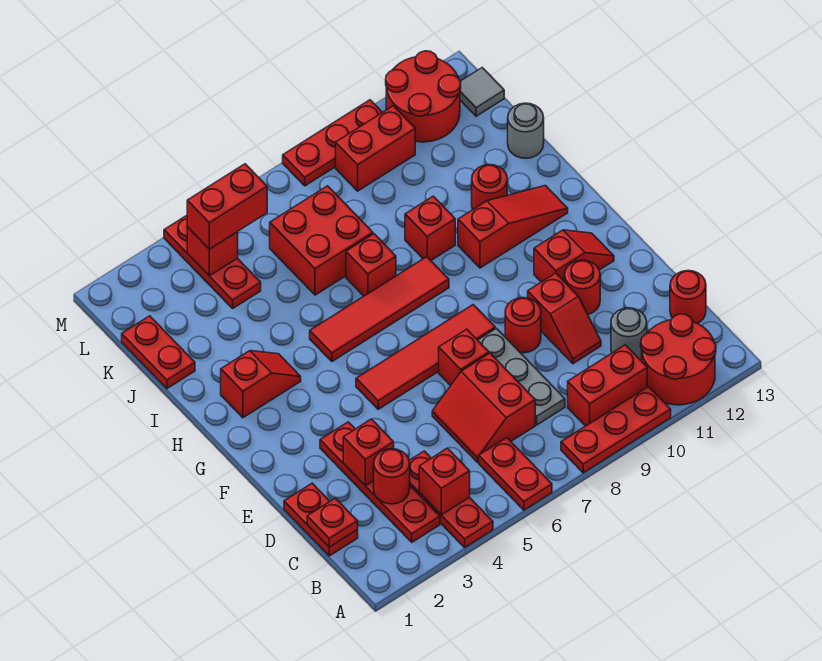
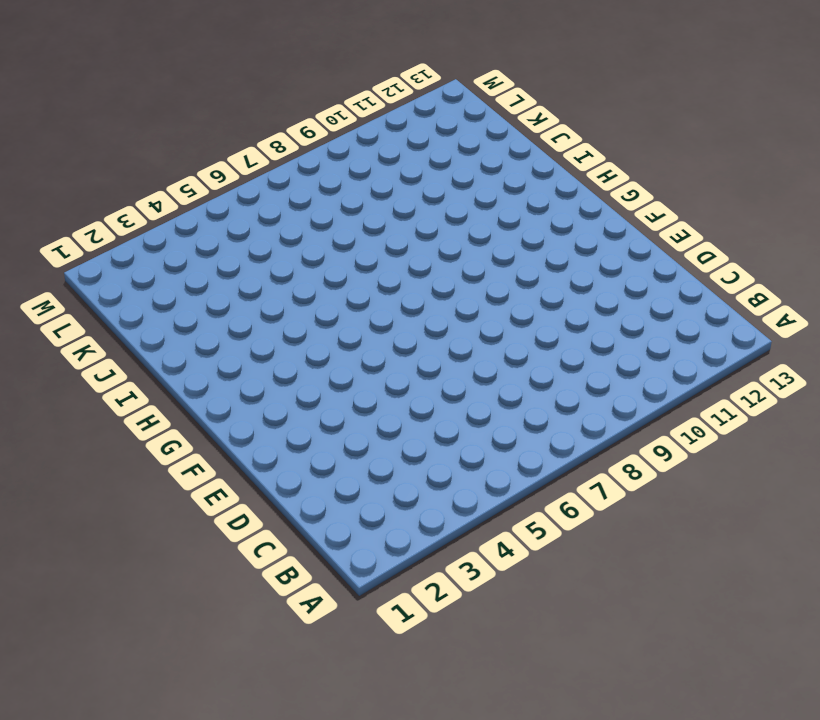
none -> red plate A4:C4 level 1
none -> red plate A6:B6 level 1
none -> red plate A8:A10 level 1
none -> red round brick A11:B12 level 1

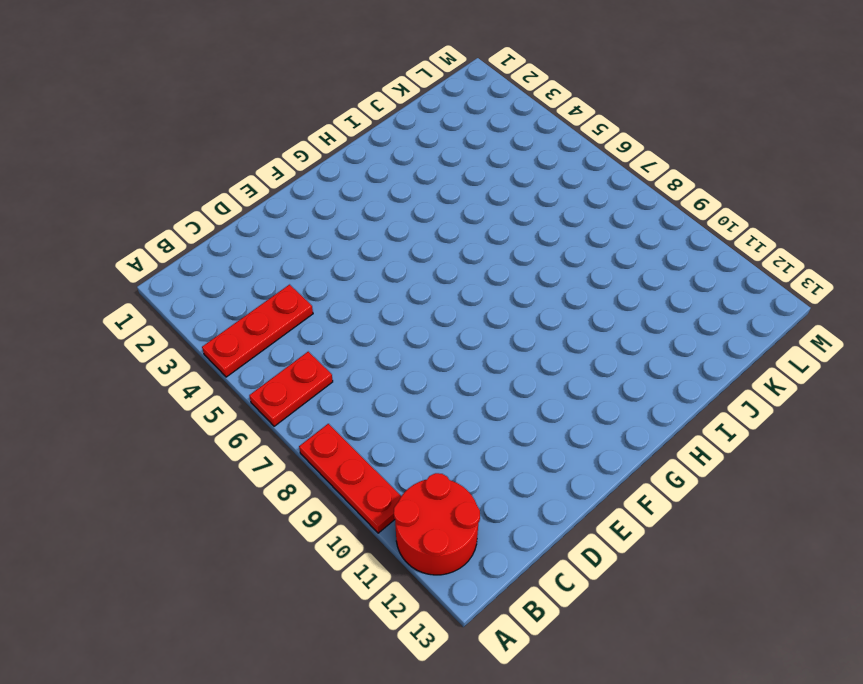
none -> red plate B3:E3 level 1
none -> red brick B9:B10 level 1
none -> red plate C1:D1 level 1
none -> red slope C6:D7 level 1 top 7

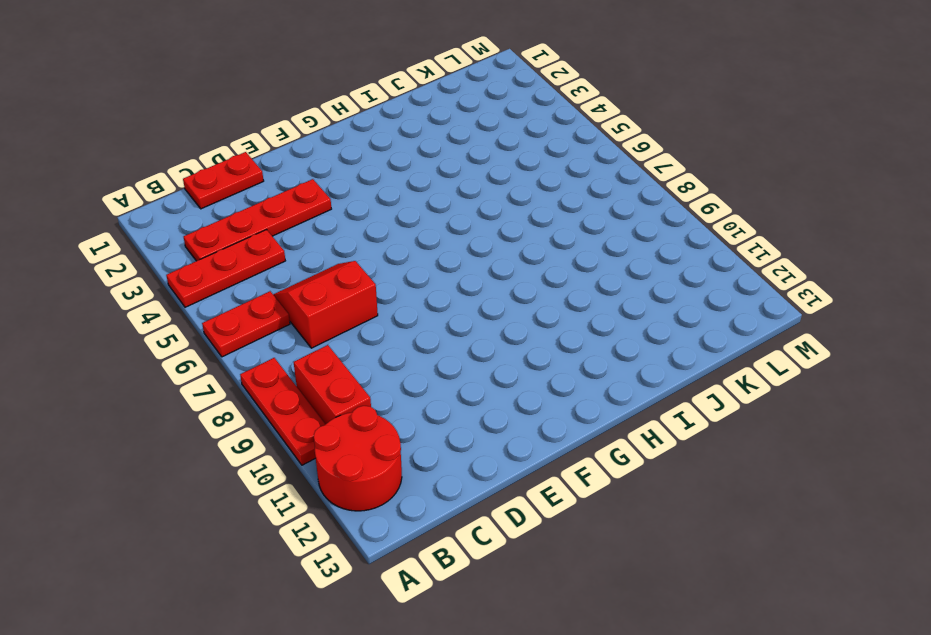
none -> grey plate C8:E8 level 1
none -> grey round brick C11 level 1
none -> red round brick C13 level 1
none -> red slope D10:E10 level 1 top E

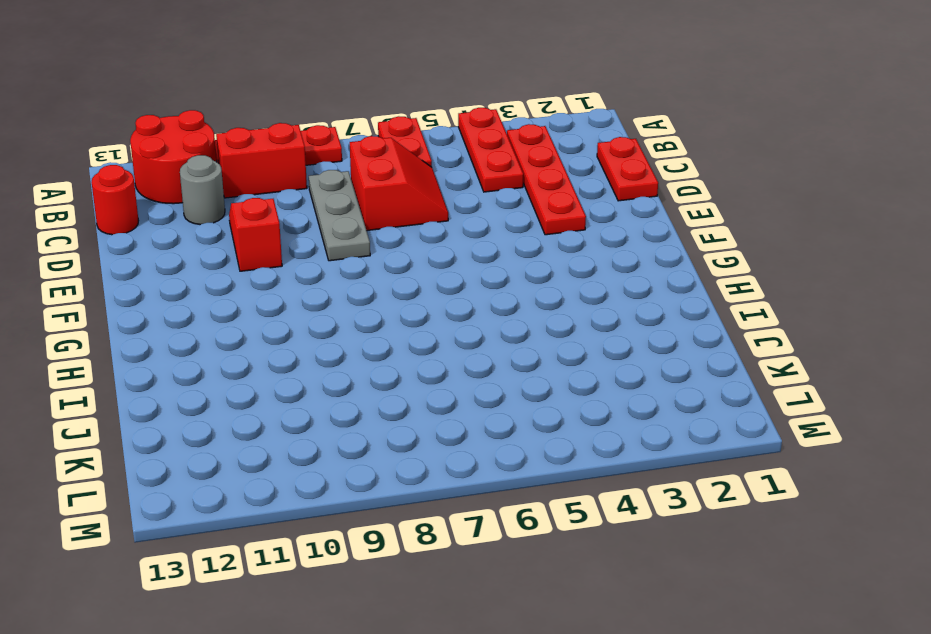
none -> red brick E7 level 1
none -> red round brick E9 level 1
none -> red round brick E11 level 1
none -> red tile F5:F8 level 1

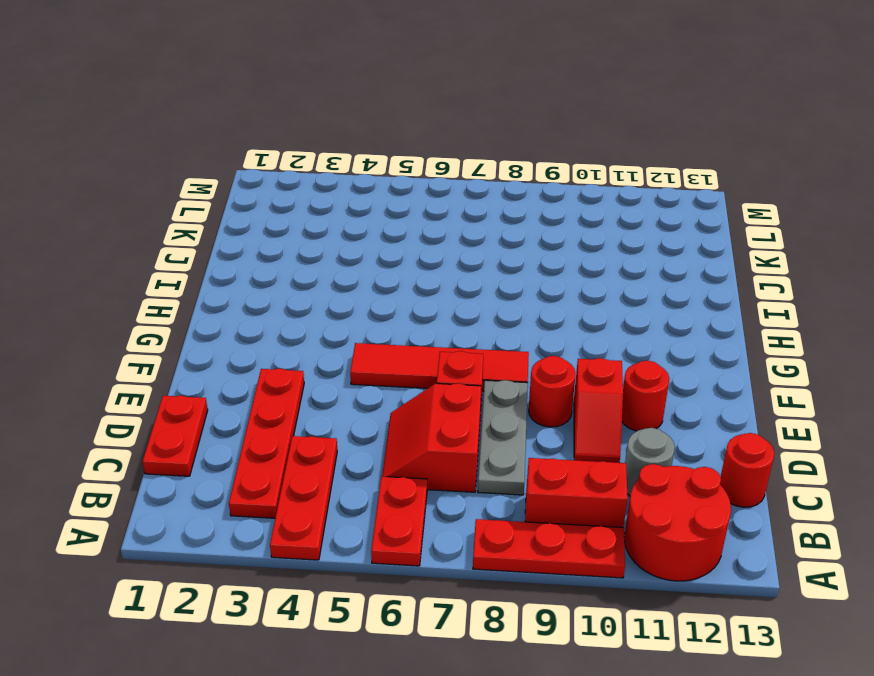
none -> red slope F11:F12 level 1 top 11
none -> red slope H2:H3 level 1 top 2
none -> red tile H5:H8 level 1
none -> red slope H10:H12 level 1 top 10

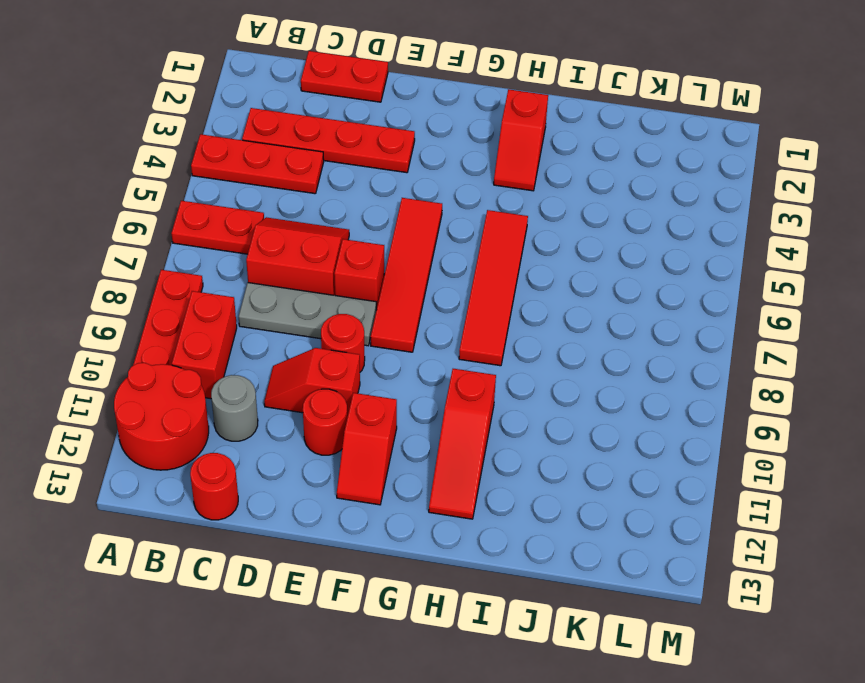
none -> red brick I7 level 1
none -> red brick I9 level 1
none -> red round brick I11 level 1
none -> red plate J1:K1 level 1

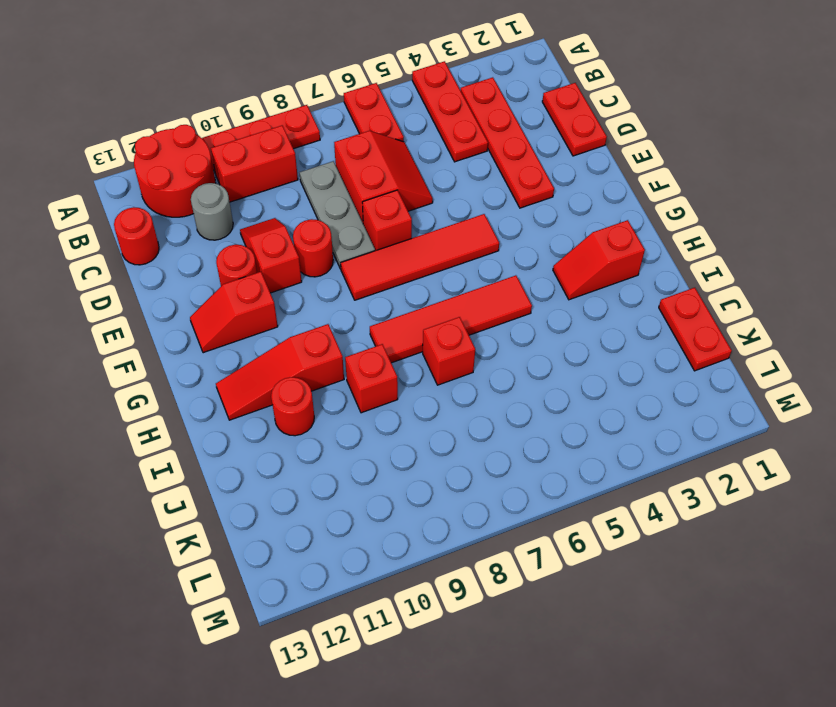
none -> red brick J6:K7 level 1
none -> grey round brick J13 level 1
none -> red plate K4:M4 level 1
none -> red brick L9:L10 level 1

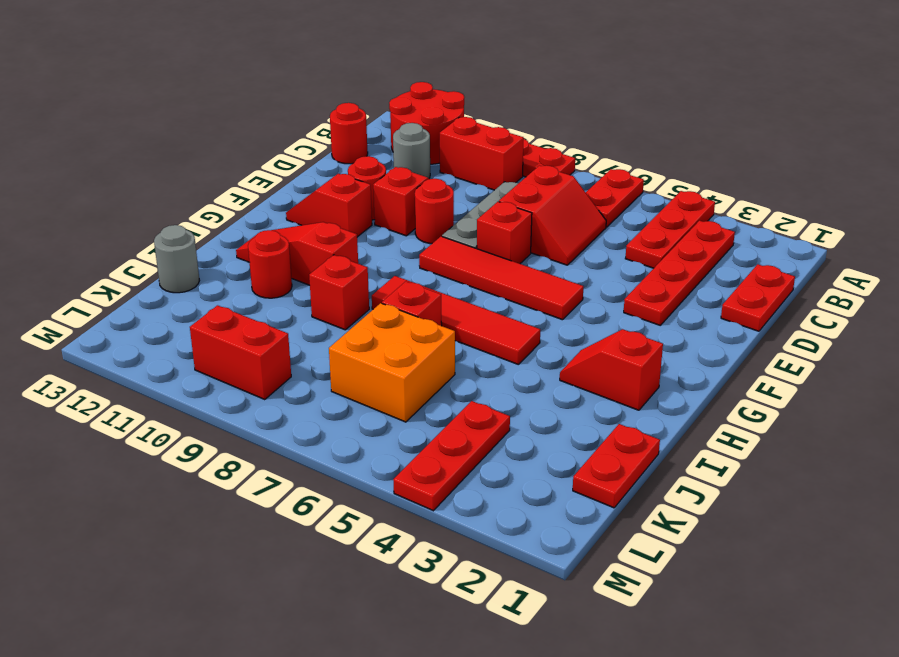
orange brick J6:K7 level 1 -> red brick J6:K7 level 1
none -> red round brick L11:M12 level 1
none -> grey tile L13 level 1
none -> red plate M8:M10 level 1
none -> red brick B4 level 2

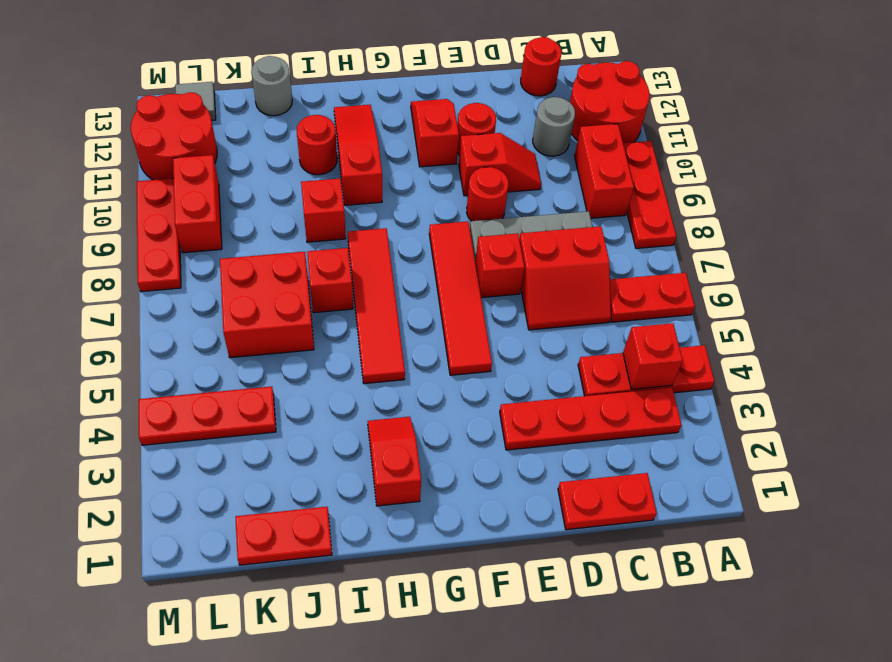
none -> red plate C1 level 2
none -> red round brick C3 level 2
none -> red brick D3 level 2
none -> red brick L4 level 2

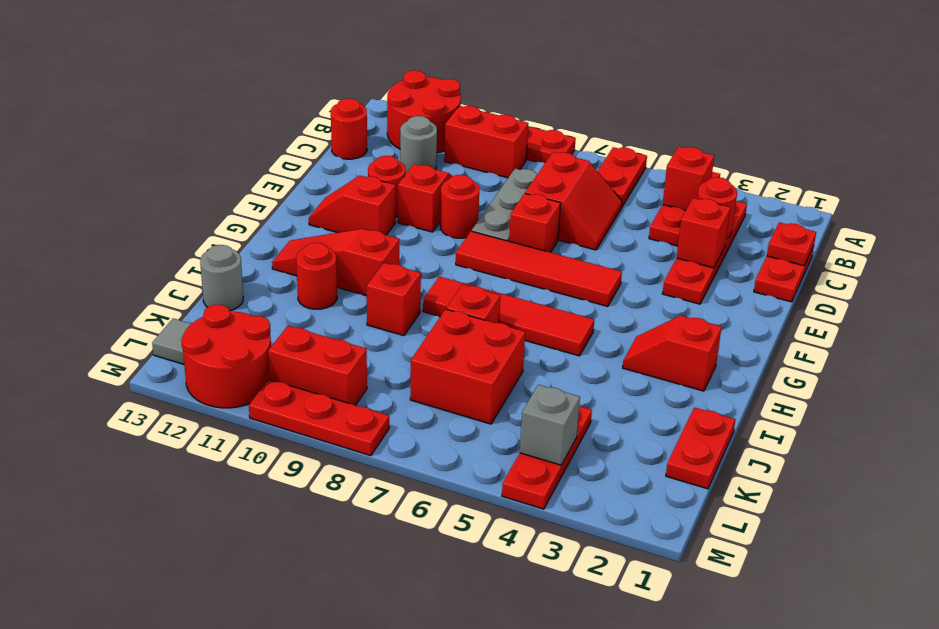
grey brick L4 level 2 -> red brick L4 level 2
none -> red brick L4:L5 level 3

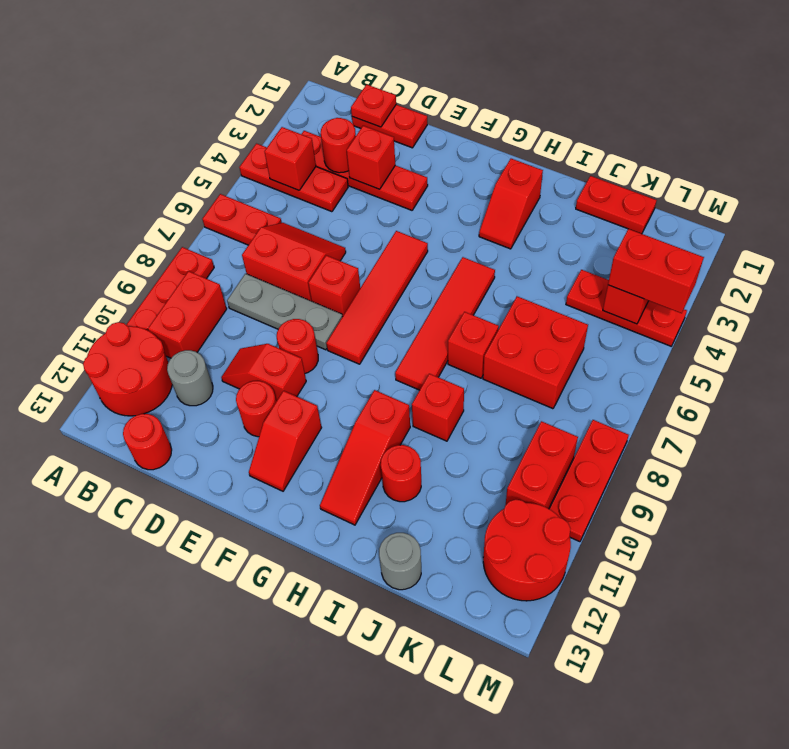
red brick L4:M4 level 3 -> red brick L4:L5 level 3
none -> grey tile L13 level 1

